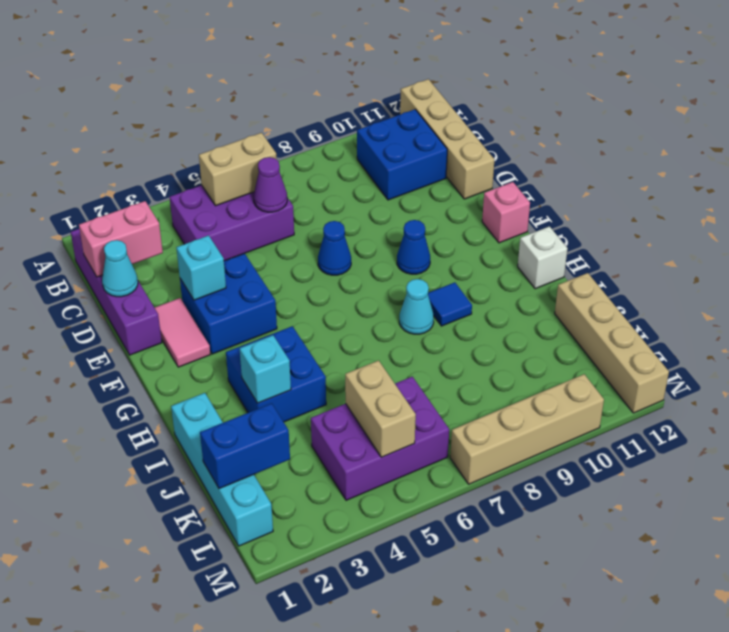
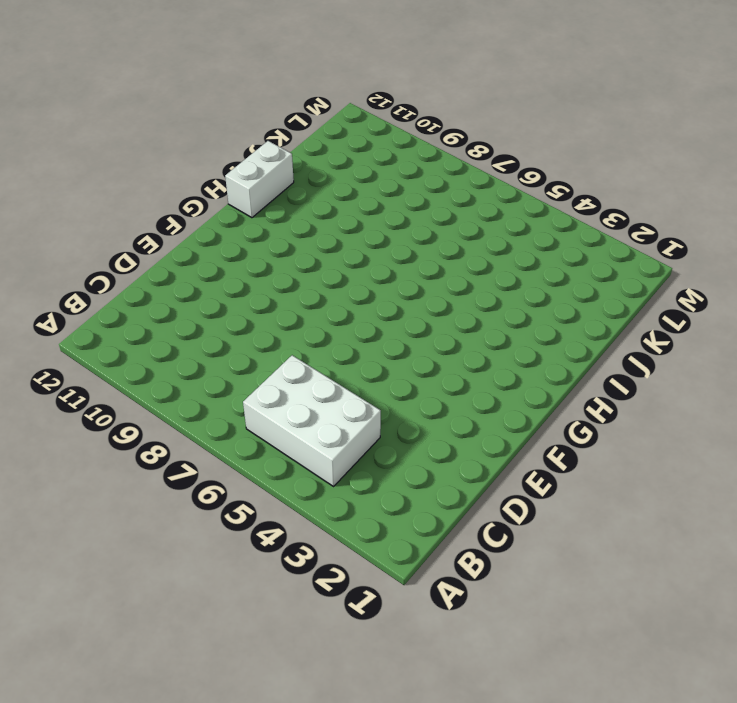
white brick B4:C6 level 1 -> purple brick B4:C6 level 1
white brick H12:I12 level 1 -> white brick H12 level 1
none -> tan brick A12:D12 level 1
none -> purple brick B1:E1 level 1
none -> blue brick B10:C11 level 1

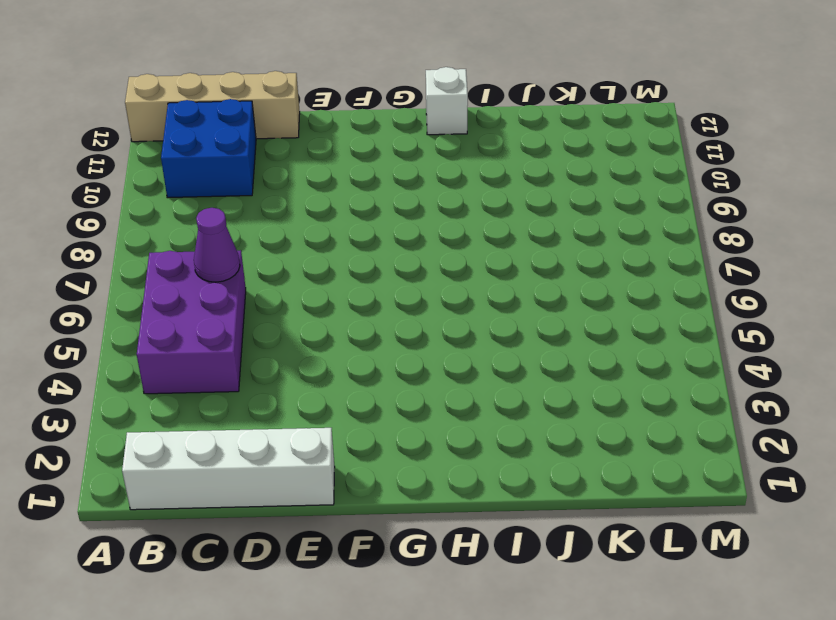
white brick B1:E1 level 1 -> purple brick B1:E1 level 1
none -> pink tile E2:F2 level 1
none -> blue brick E3:F4 level 1
none -> blue cone E7 level 1

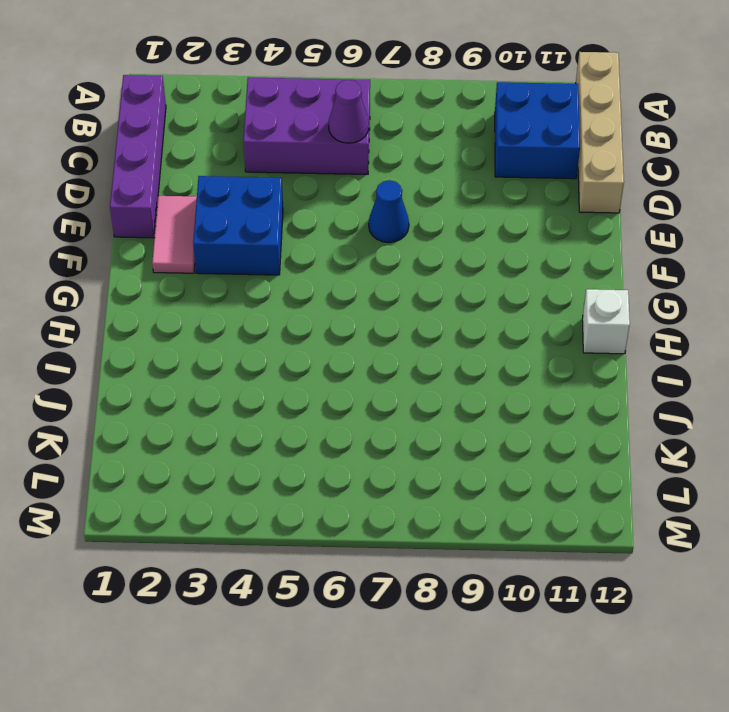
none -> blue cone F9 level 1
none -> pink brick F12 level 1
none -> blue brick H3:I4 level 1

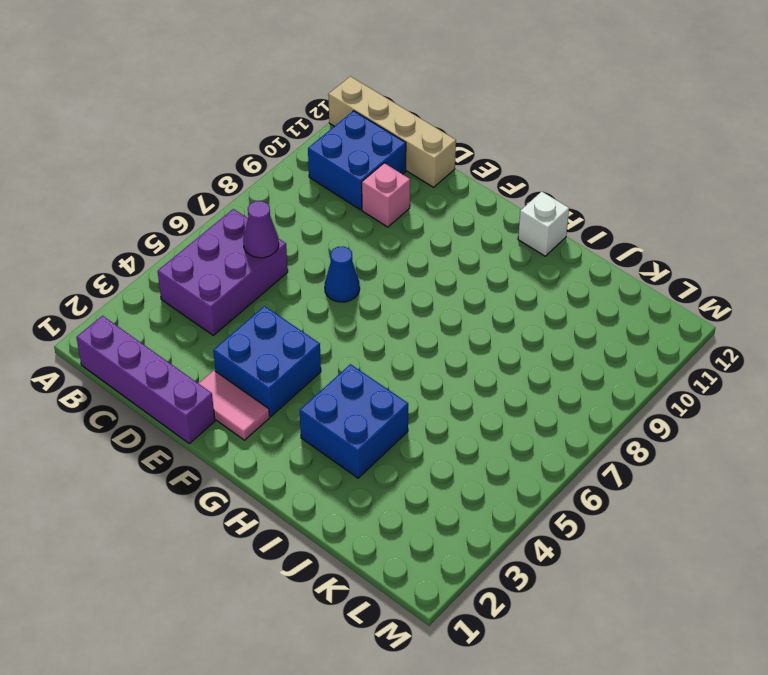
pink brick D10 level 1 -> pink brick F12 level 1
none -> blue cone F9 level 1
none -> cyan cone H8 level 1
none -> blue tile H9 level 1

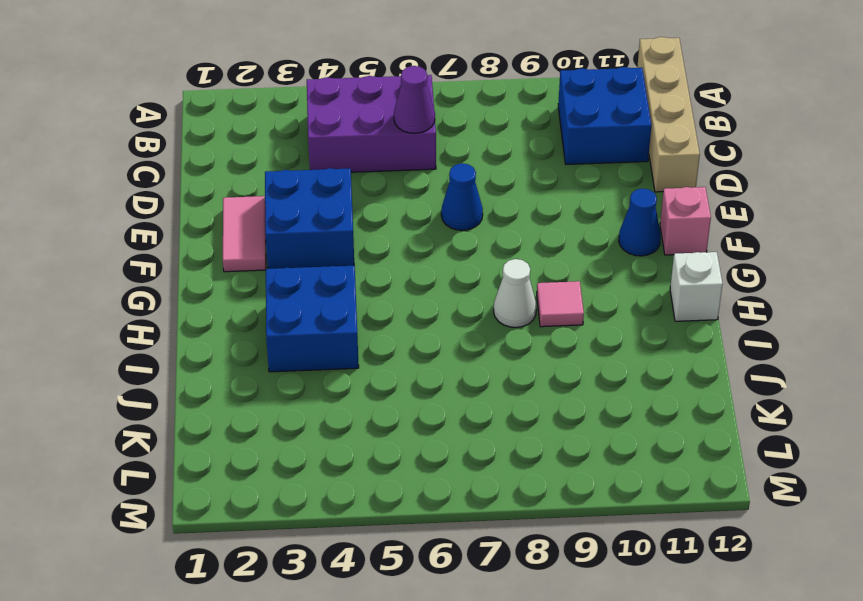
blue cone F11 level 1 -> blue cone F9 level 1
white cone H8 level 1 -> cyan cone H8 level 1
pink tile H9 level 1 -> blue tile H9 level 1
none -> purple brick B1:E1 level 1
none -> cyan brick I1:L1 level 1
none -> tan brick J12:M12 level 1

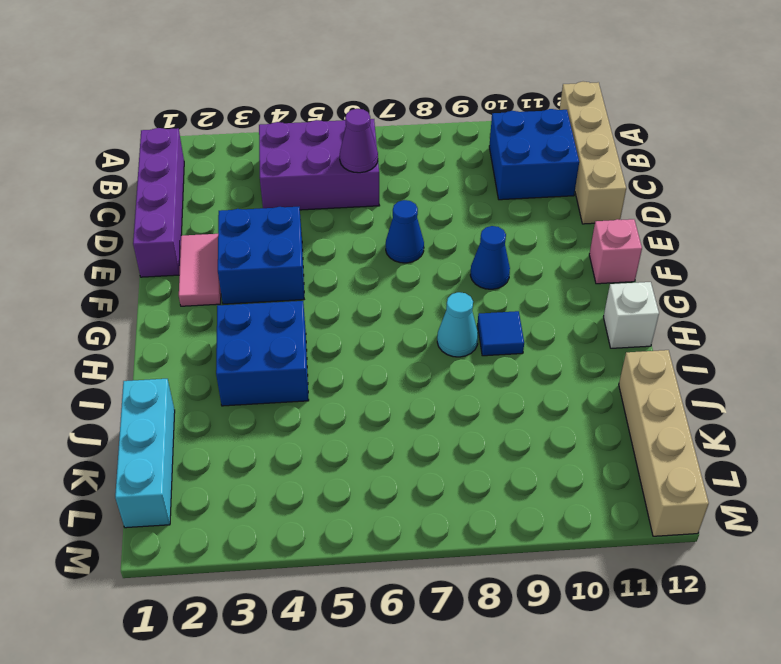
cyan brick J1:L1 level 1 -> cyan brick I1:L1 level 1
none -> purple brick K4:L6 level 1
none -> tan brick M7:M10 level 1
none -> tan brick B5:B6 level 2

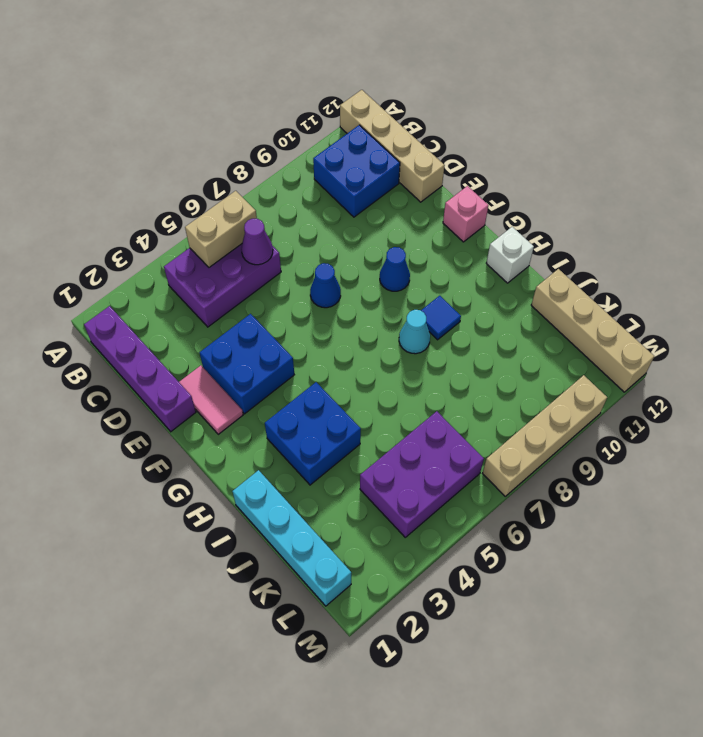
none -> pink brick C1:C2 level 2
none -> cyan cone D1 level 2
none -> cyan brick E3 level 2

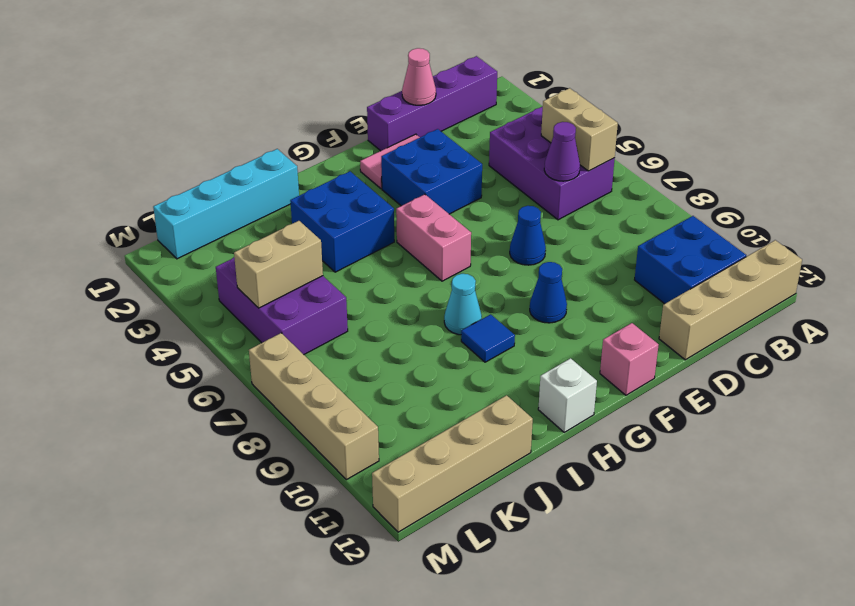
pink cone D1 level 2 -> cyan cone D1 level 2
pink brick G5:G6 level 1 -> pink brick C1:C2 level 2
none -> cyan brick E3 level 2
none -> cyan brick I3 level 2
none -> blue brick K1:K2 level 2

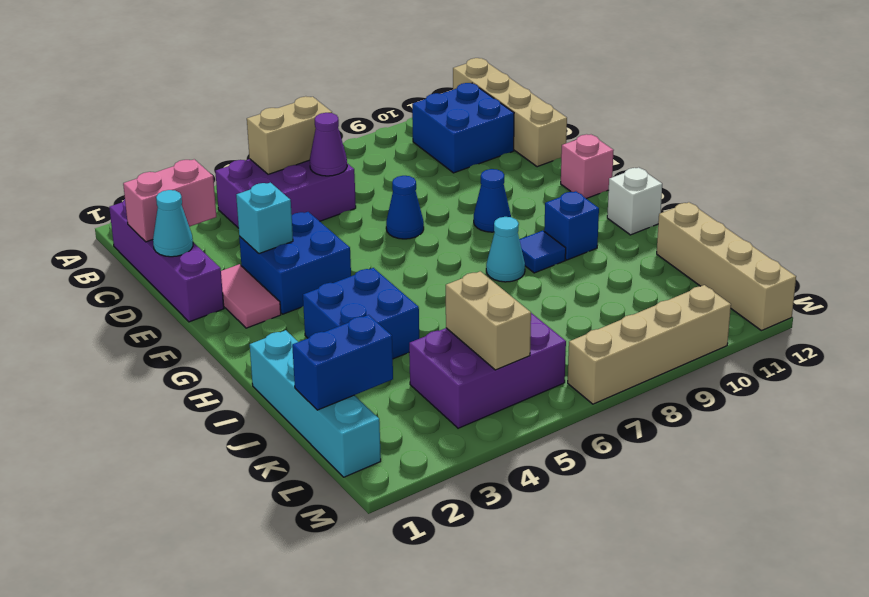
blue brick H10 level 1 -> none
none -> cyan brick I3 level 2

